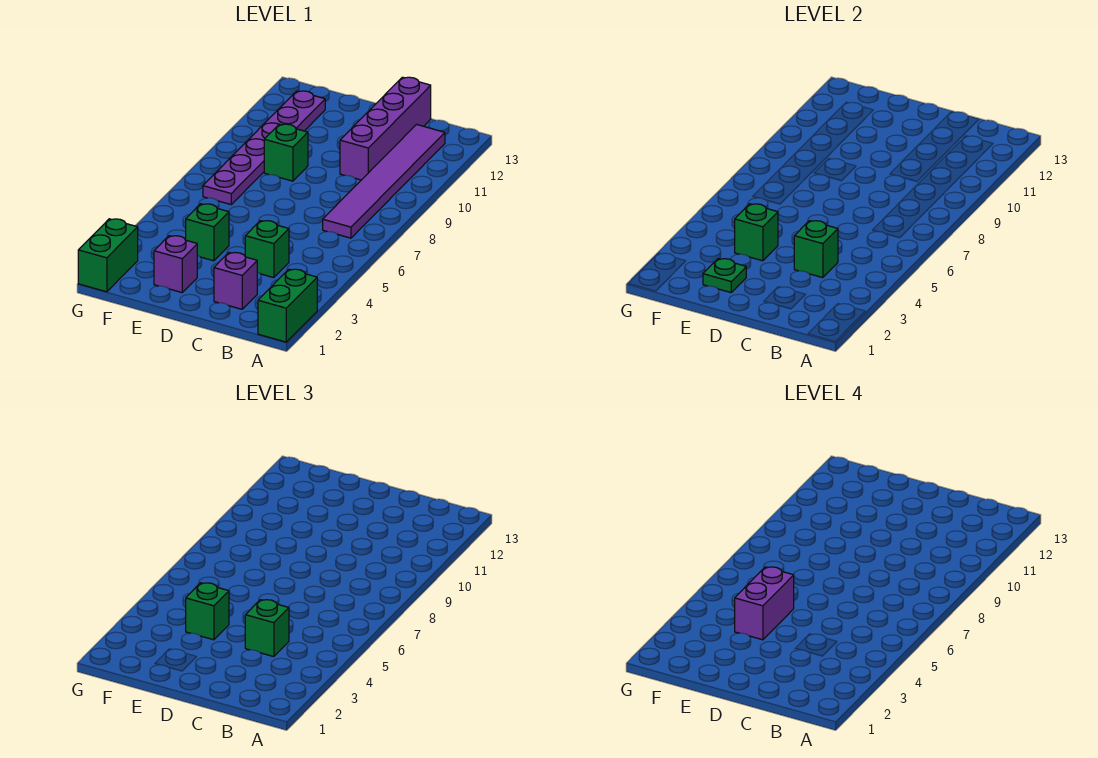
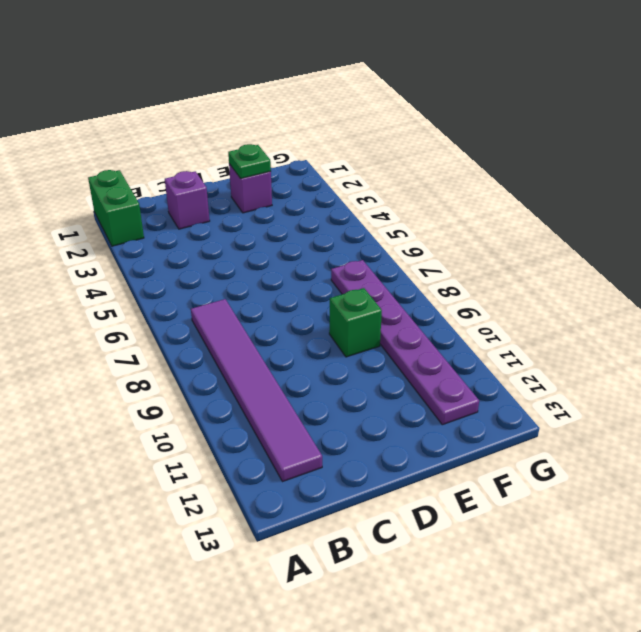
none -> green brick C4 level 1
none -> purple brick C10:C13 level 1
none -> green brick E4 level 1

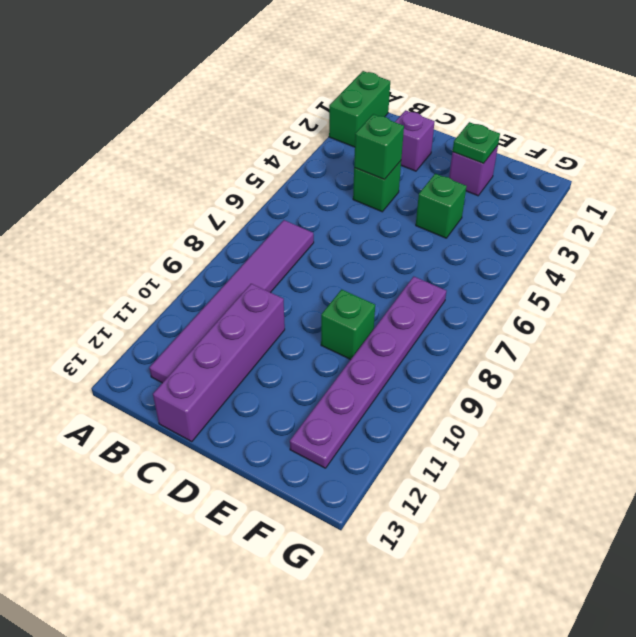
none -> green brick G1:G2 level 1
none -> green brick E4 level 2
none -> green brick C4 level 3

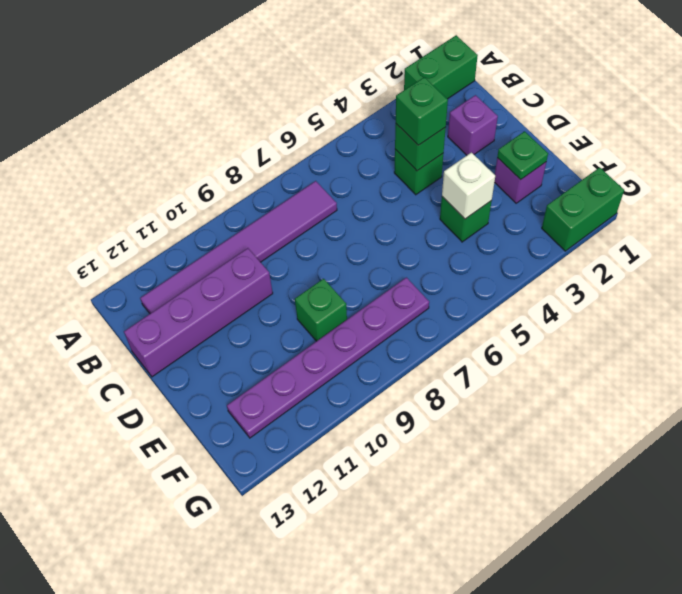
white brick E4 level 2 -> green brick E4 level 2
none -> green brick E4 level 3
none -> purple brick E4:E5 level 4

